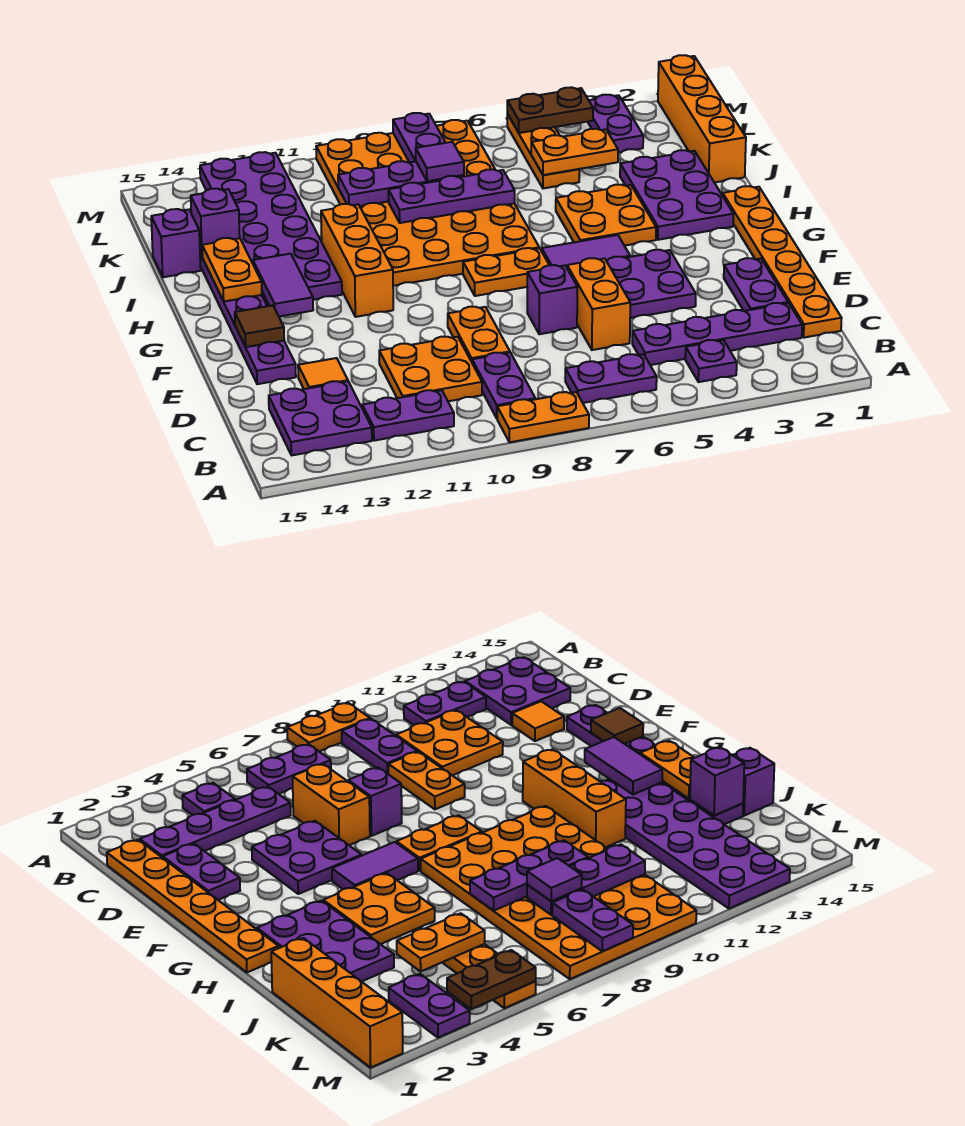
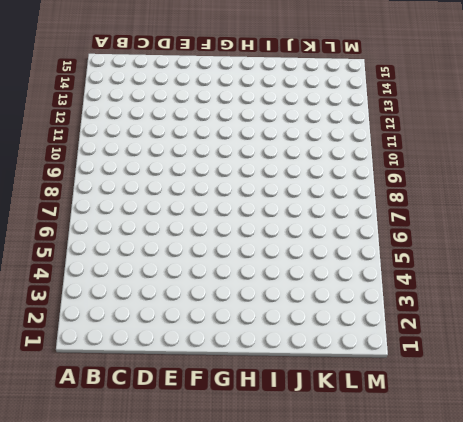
none -> orange plate A8:A9 level 1
none -> purple plate B4 level 1
none -> purple plate B6:B7 level 1
none -> purple plate B9:C9 level 1

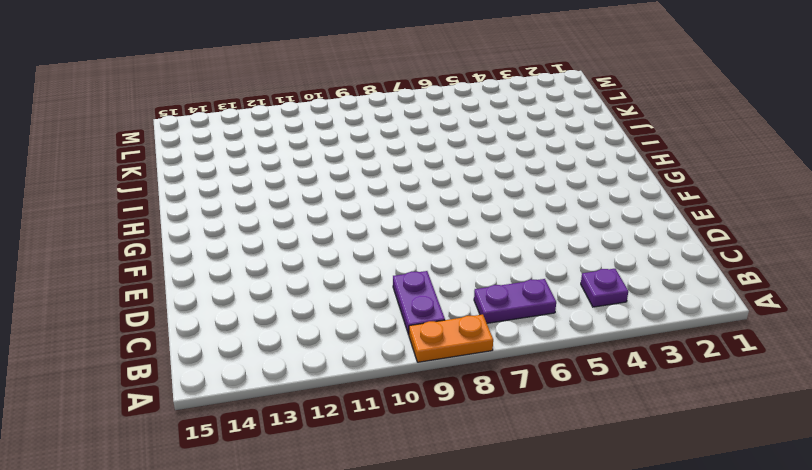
none -> purple plate B11:B12 level 1
none -> purple plate B13:C14 level 1
none -> orange plate C1:H1 level 1
none -> purple plate C2:C5 level 1

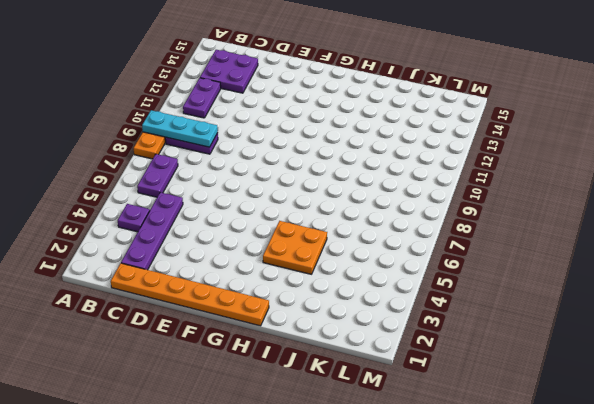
cyan plate A9:C9 level 2 -> none
none -> orange plate C10:D11 level 1
none -> purple plate D2:E2 level 1
none -> orange brick D6:E6 level 1
none -> orange plate D9:E9 level 1

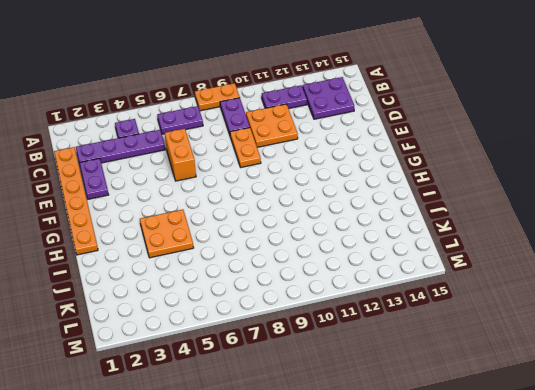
none -> orange tile D13 level 1
none -> purple plate E4:F5 level 1
none -> purple brick E7 level 1
none -> purple plate E14:J14 level 1

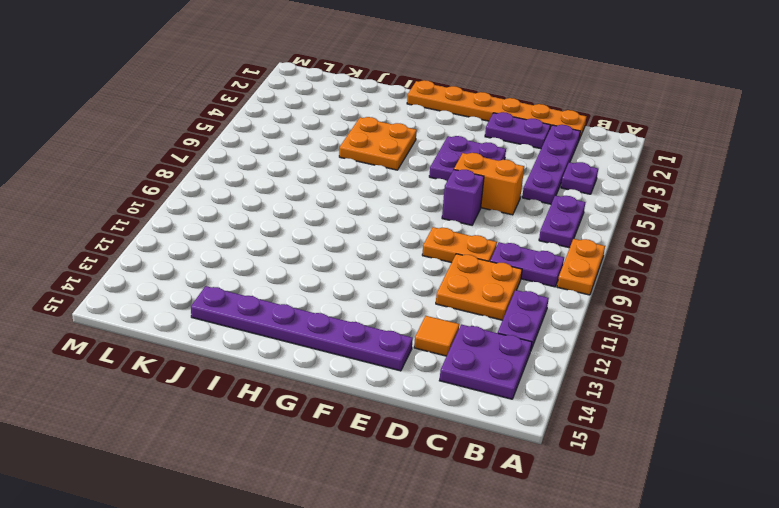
none -> purple tile G5:G6 level 1
none -> orange plate G7:G8 level 1
none -> orange brick G11:I11 level 1
none -> purple plate H2:J3 level 1

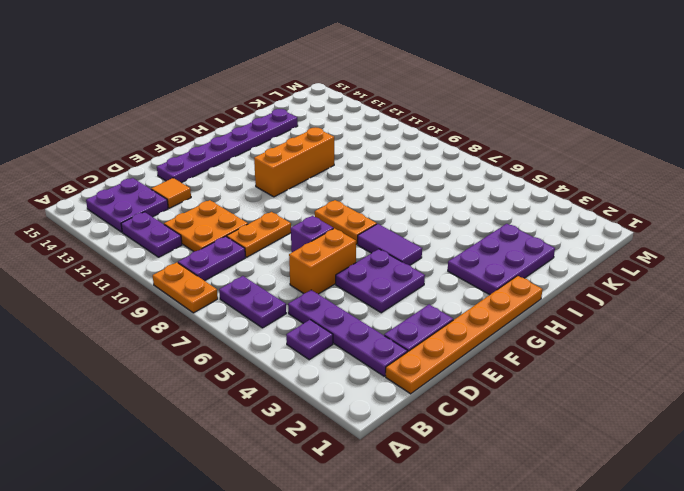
none -> orange plate H4:I5 level 1
none -> orange plate H7:M10 level 1
none -> purple plate H12:M13 level 1
none -> orange brick J1:M1 level 1

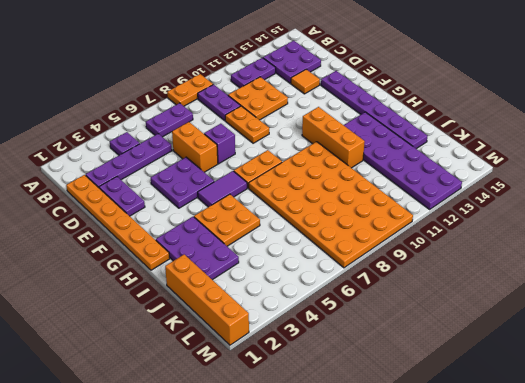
none -> purple brick J15 level 1
none -> orange plate K5:M5 level 1
none -> purple plate L3:M3 level 1
none -> brown tile F14 level 2

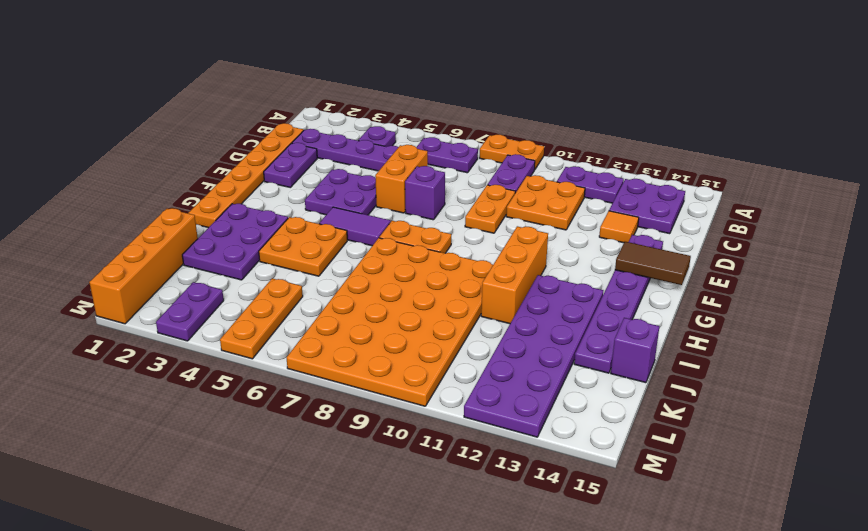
brown tile F14:F15 level 2 -> brown tile F14 level 2
none -> purple tile G13:H13 level 2
none -> orange plate H14:I14 level 2
none -> purple plate J7:J9 level 2
none -> purple brick J14 level 2

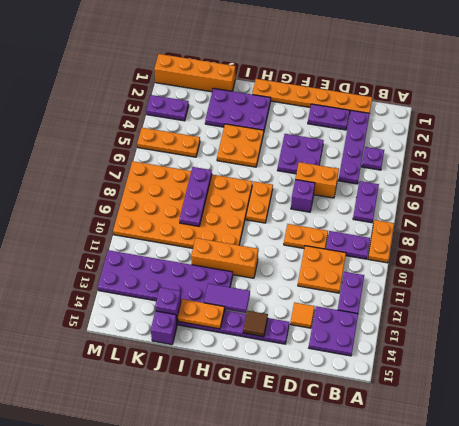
none -> purple tile G5:G6 level 1
none -> orange plate K4:K5 level 2
none -> purple plate K8:K10 level 2
none -> purple plate L8:M8 level 2

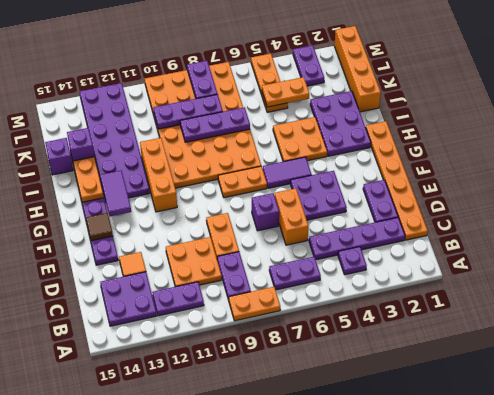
none -> brown plate M4:M5 level 2
none -> purple tile K8 level 3

